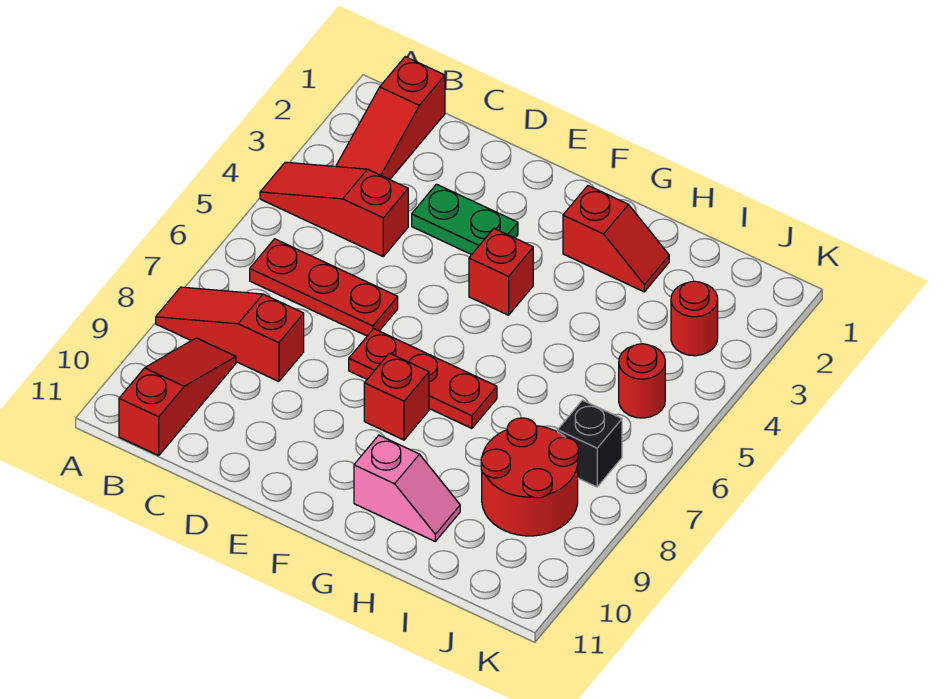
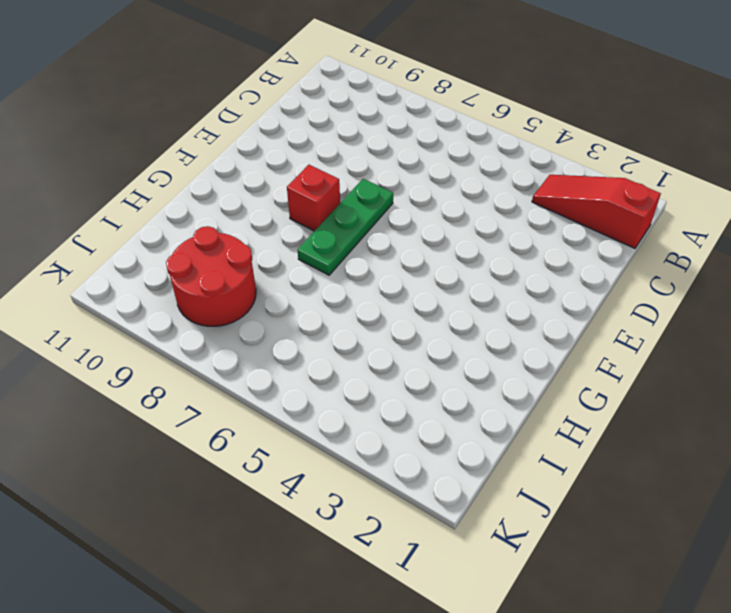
green plate E7:G7 level 1 -> red plate E7:G7 level 1
none -> red slope A4:C4 level 1 top C
none -> red slope A8:C8 level 1 top C
none -> red plate B6:D6 level 1

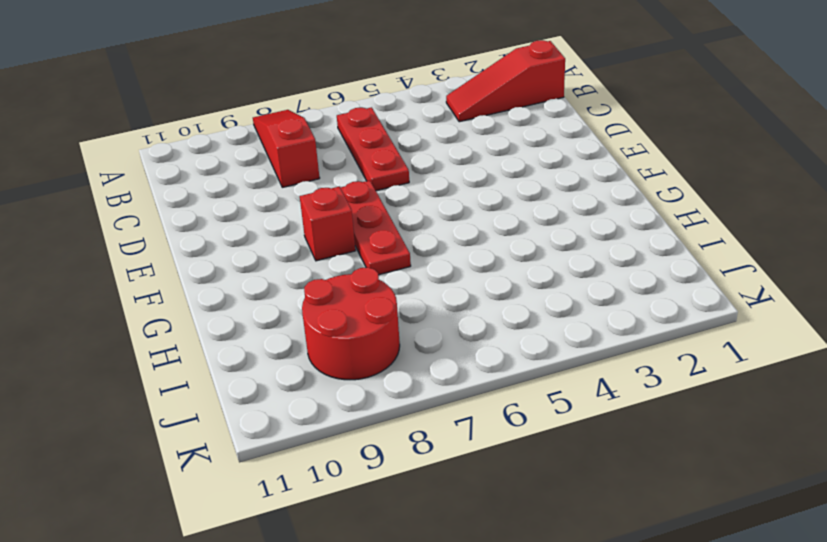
none -> red slope A4:C4 level 1 top C
none -> red slope B9:B11 level 1 top 11
none -> green plate D3:E3 level 1

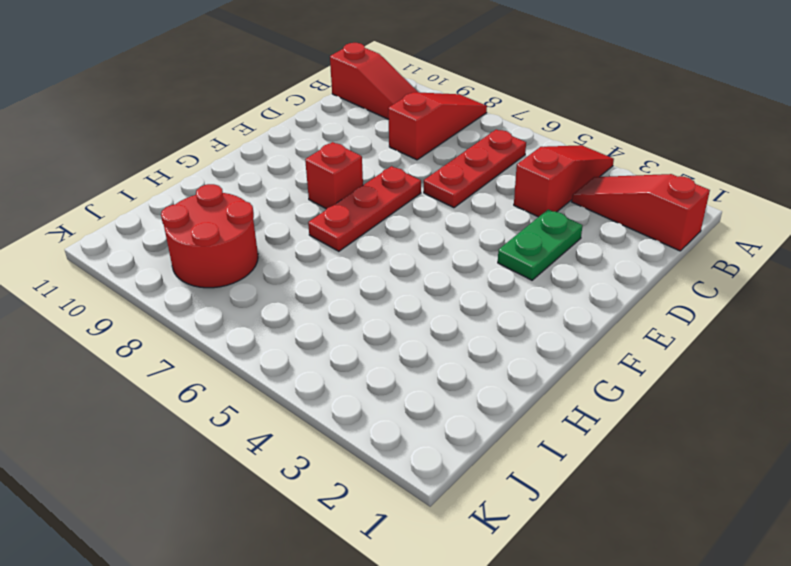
none -> red brick F4 level 1
none -> red slope G2:H2 level 1 top G
none -> pink slope G10:H10 level 1 top G

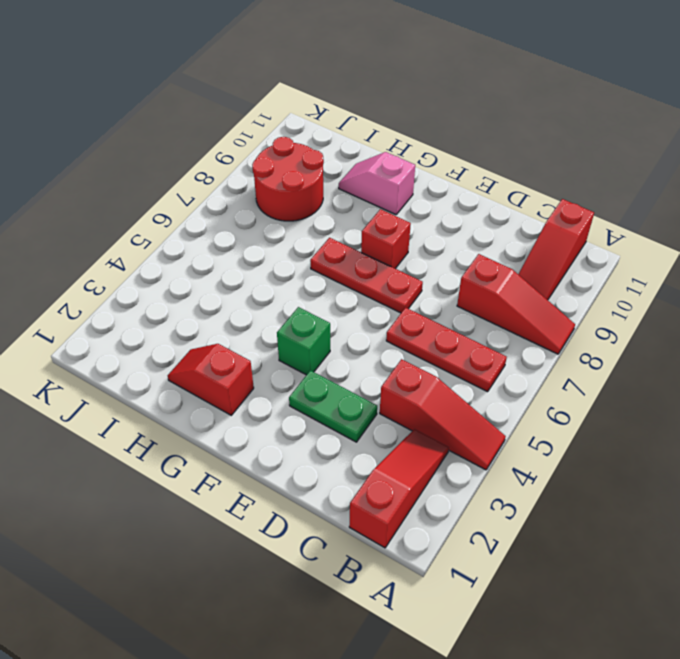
green brick F4 level 1 -> red brick F4 level 1
none -> red round brick J3 level 1
none -> red round brick J5 level 1
none -> black brick J7 level 1

